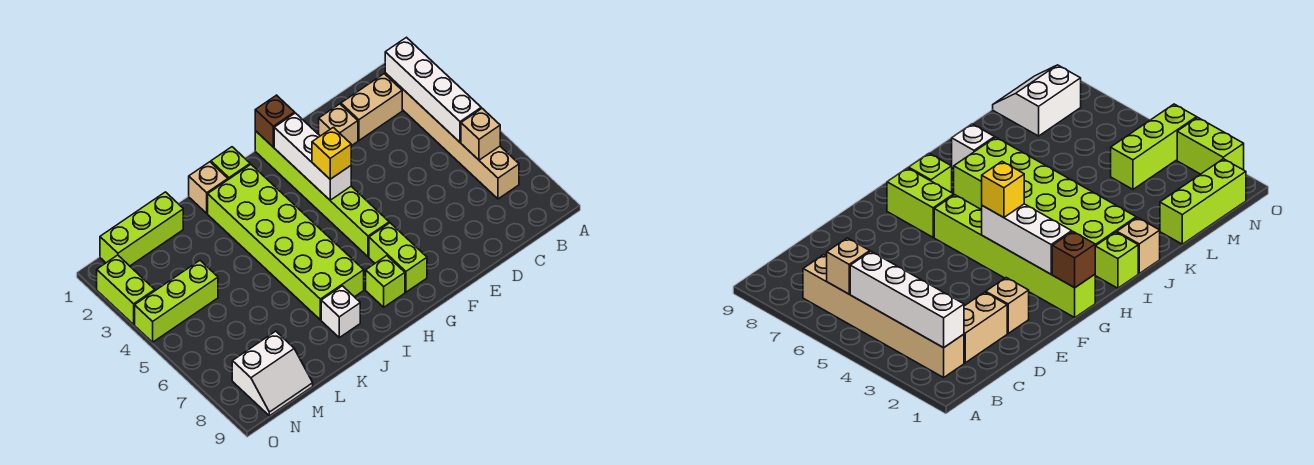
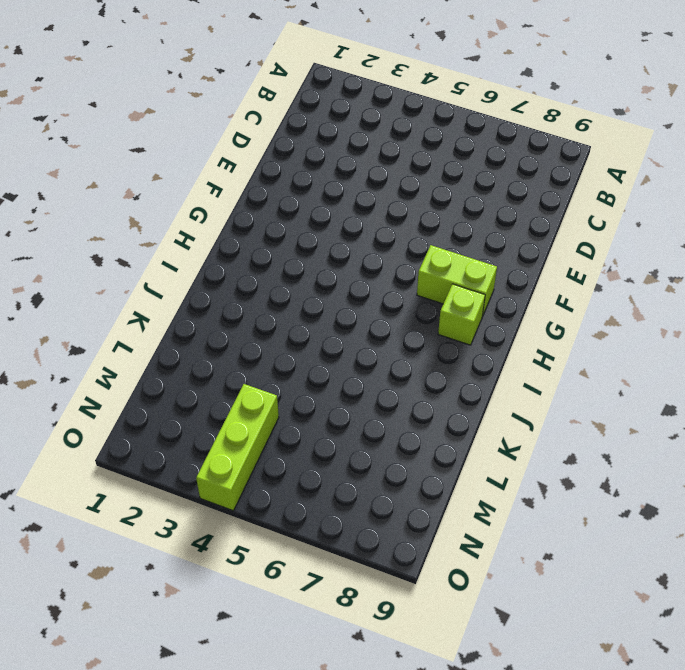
none -> tan brick B2:B7 level 1
none -> tan brick C2:D2 level 1
none -> tan brick E2 level 1

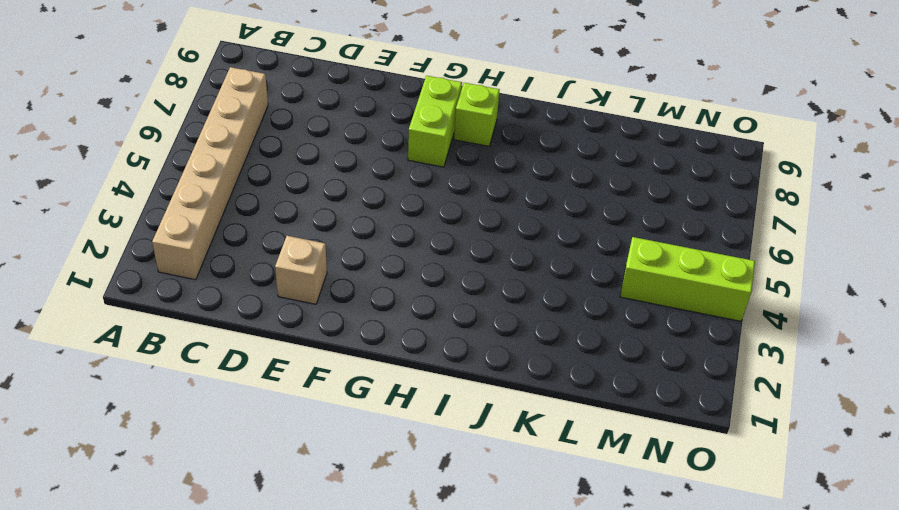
none -> tan brick C2:D2 level 1
none -> lime brick G1:G6 level 1
none -> lime brick I1 level 1

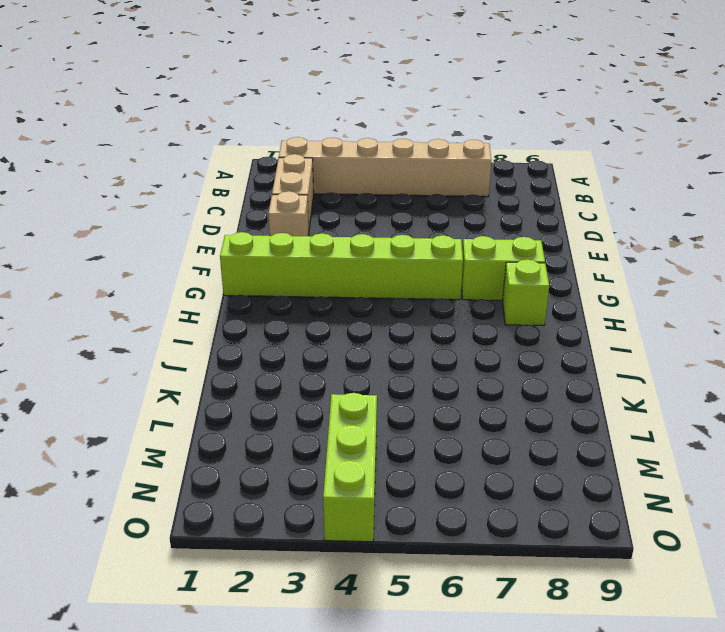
none -> lime brick I1 level 1
none -> lime brick I2:J7 level 1
none -> tan brick J1 level 1

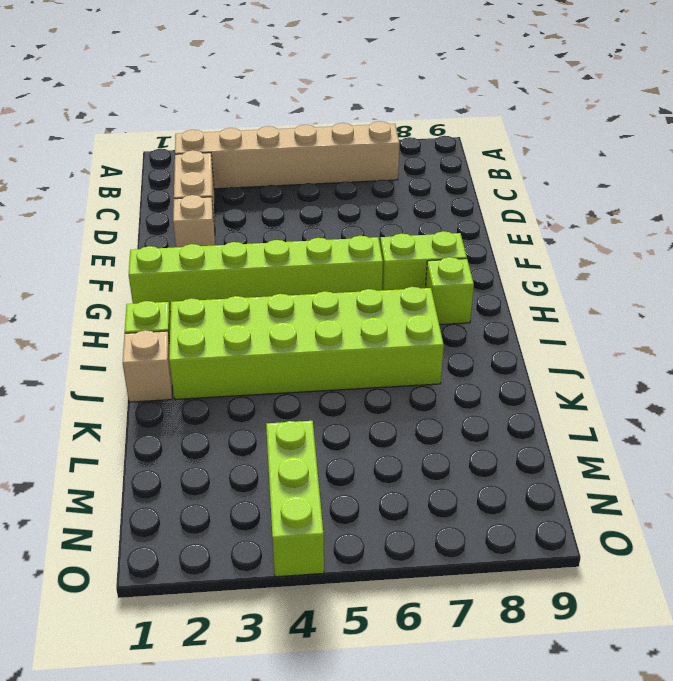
none -> white brick J8 level 1
none -> lime brick L1:N1 level 1
none -> white slope M8:N9 level 1 top 8

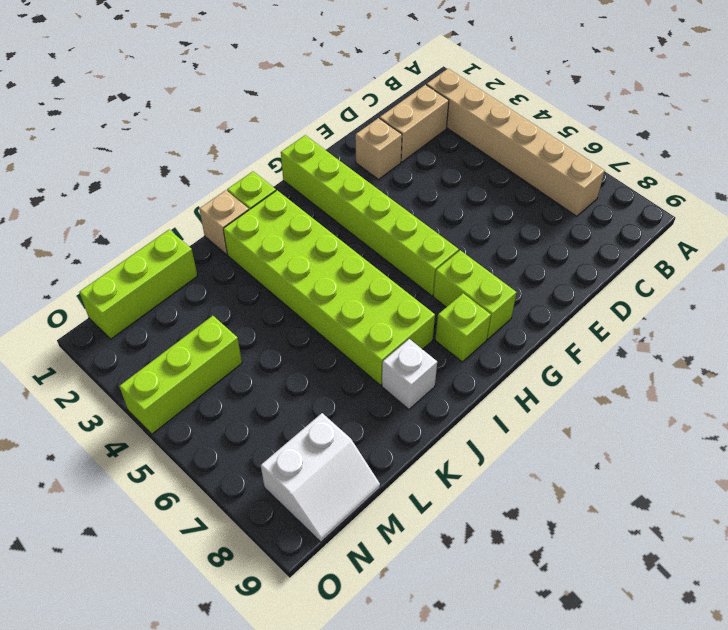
none -> lime brick O2:O3 level 1
none -> white brick B2:B5 level 2
none -> tan brick B6 level 2

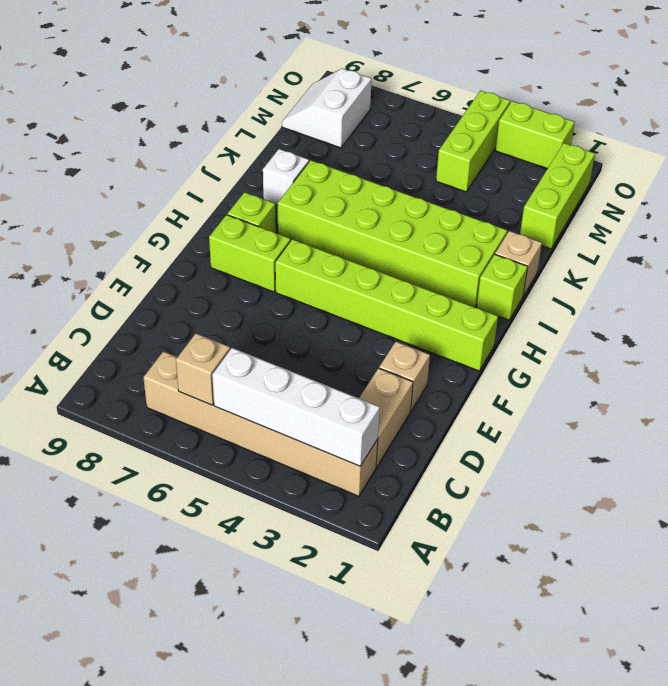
none -> brown brick G1 level 2
none -> white brick G2:G4 level 2
none -> yellow brick G4 level 3

